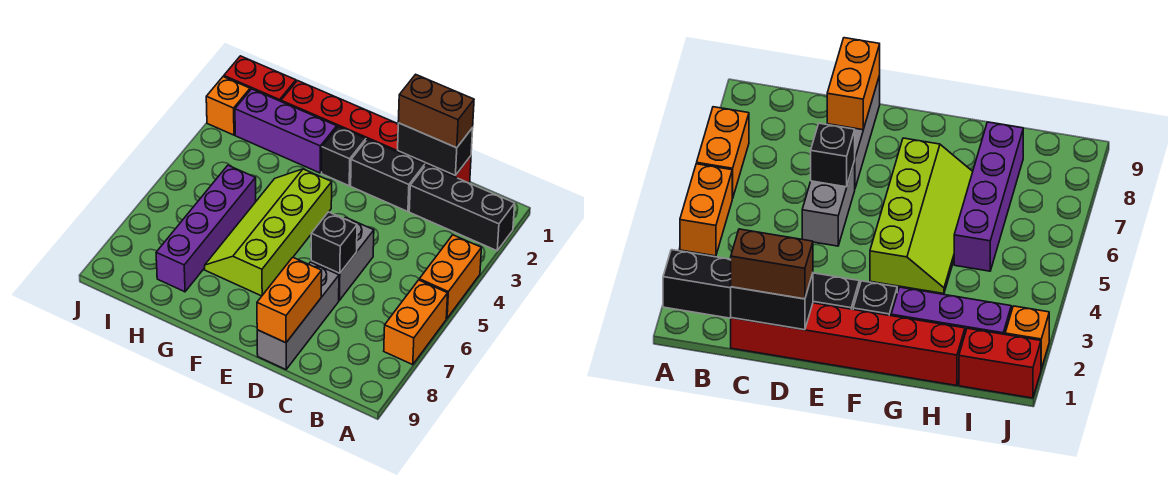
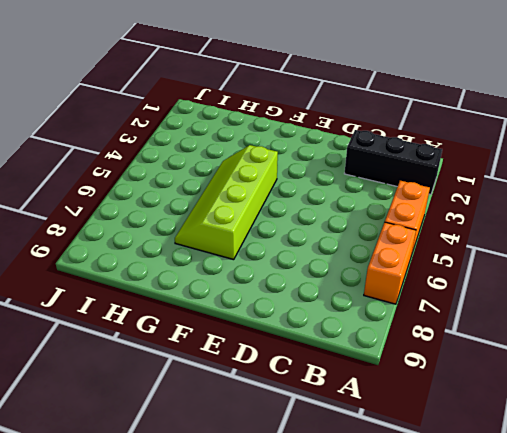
none -> red brick C1:H1 level 1
none -> black brick D2:E2 level 1
none -> grey brick D5:D6 level 1

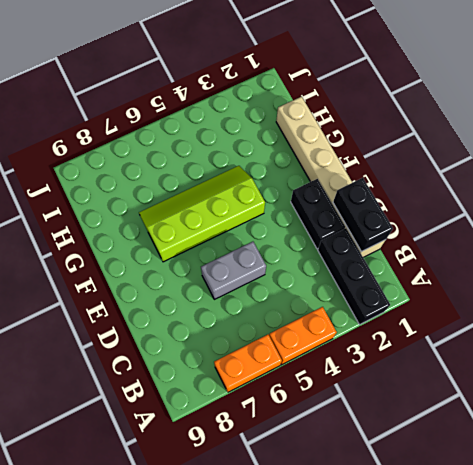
tan brick C1:H1 level 1 -> red brick C1:H1 level 1
none -> grey brick D7:D9 level 1
none -> black brick F2 level 1
none -> purple brick G2:I2 level 1

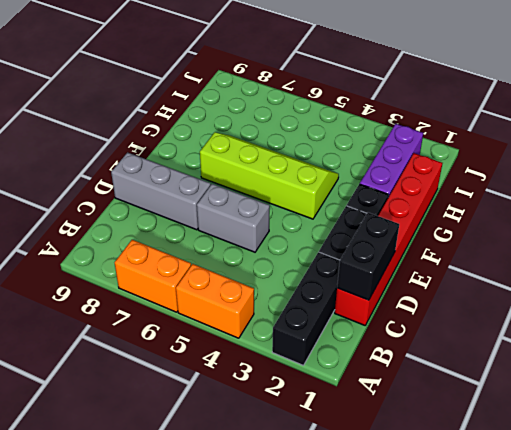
none -> purple brick H5:H8 level 1
none -> red brick I1:J1 level 1
none -> orange brick J2 level 1

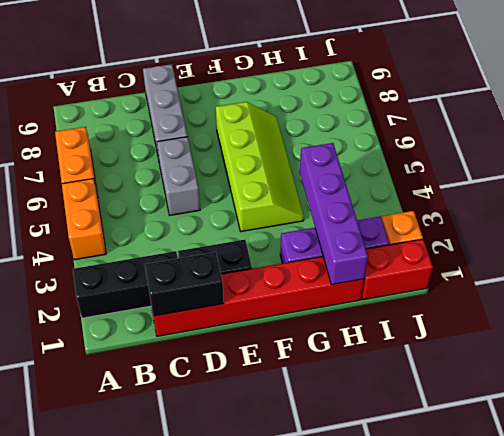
purple brick H1:H4 level 2 -> purple brick H5:H8 level 1
none -> black brick F2 level 1
none -> black brick D6 level 2
none -> orange brick D8:D9 level 2

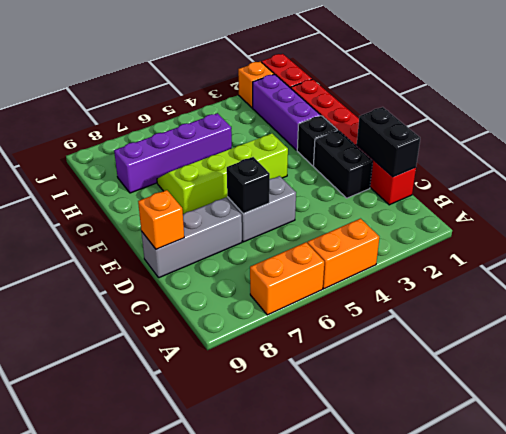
orange brick D9 level 2 -> orange brick D8:D9 level 2
none -> black brick A2:C2 level 1
none -> brown brick C1:D1 level 3

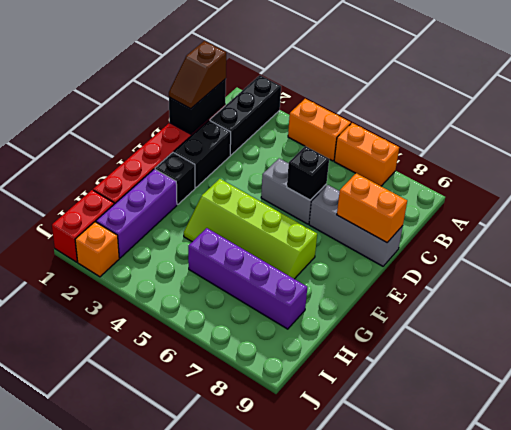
brown slope C1:D1 level 3 top C -> brown brick C1:D1 level 3

